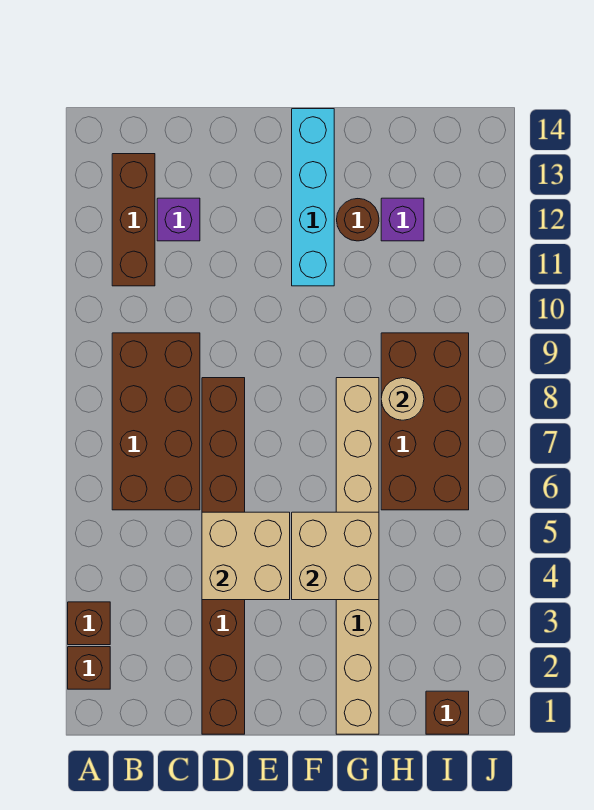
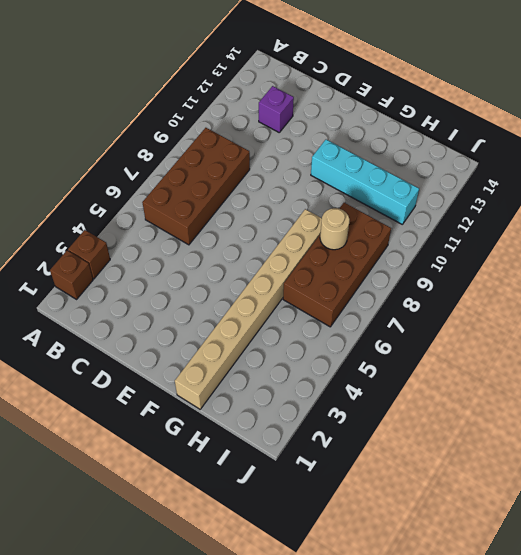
cyan brick F11:I11 level 1 -> cyan brick F11:F14 level 1
none -> brown brick B11:B13 level 1
none -> brown brick D1:D8 level 1
none -> brown round brick G12 level 1

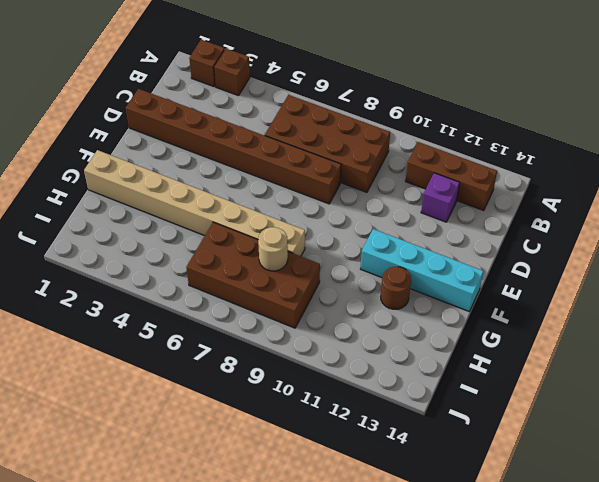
none -> purple brick H12 level 1
none -> brown brick I1 level 1
none -> tan brick D4:E5 level 2

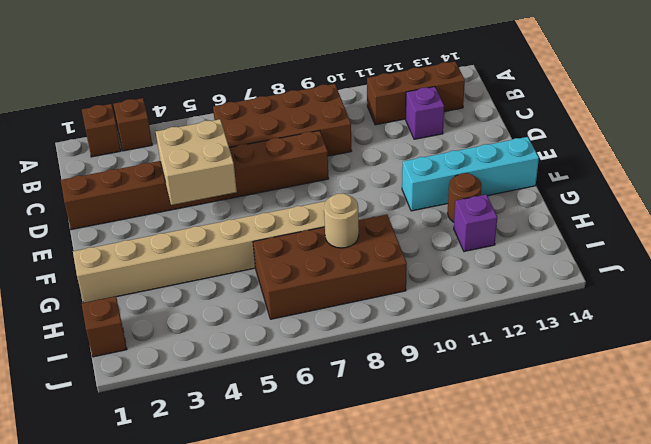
none -> tan brick F4:G5 level 2

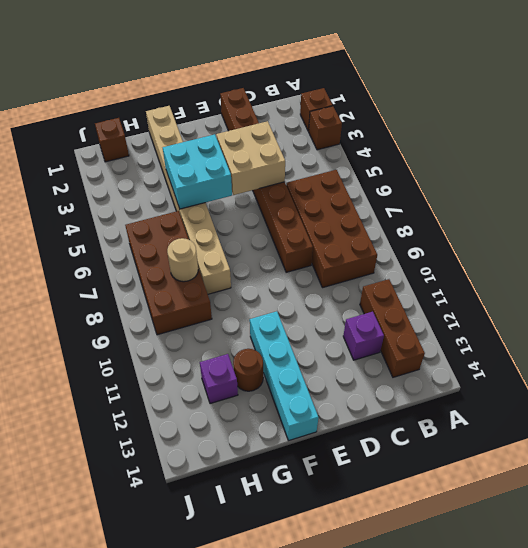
cyan brick F4:G5 level 2 -> tan brick F4:G5 level 2

